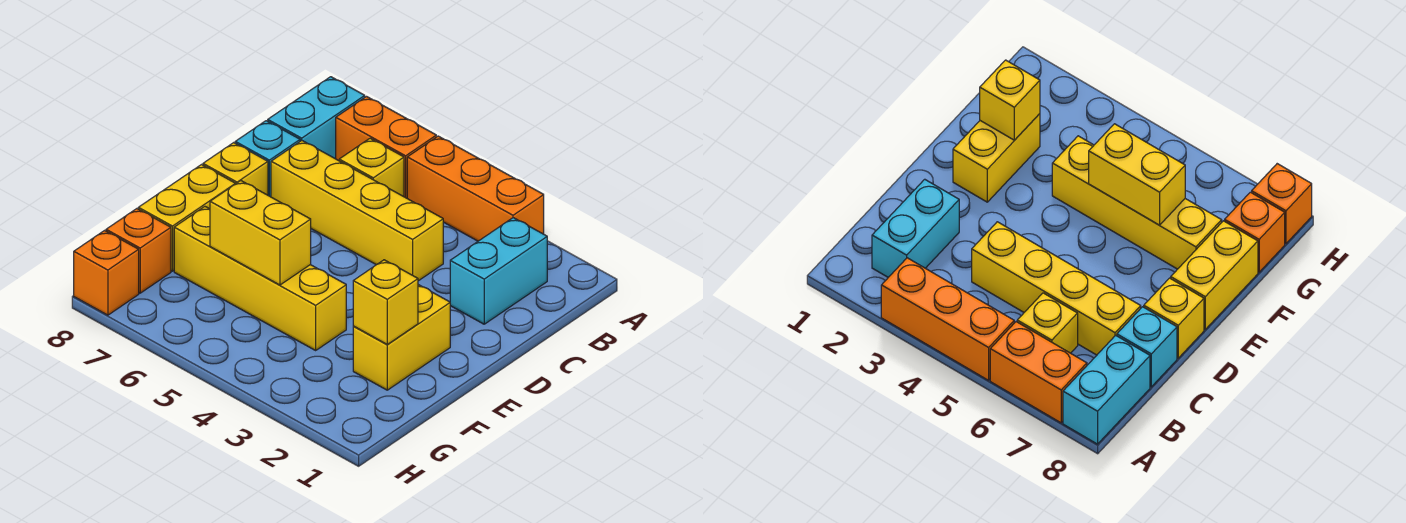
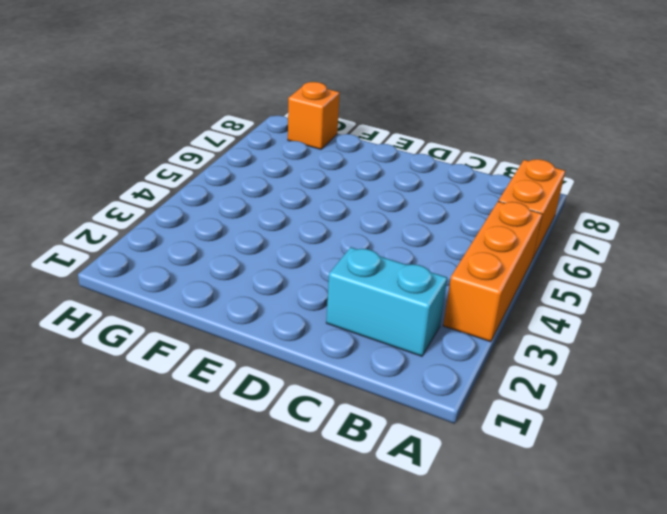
none -> cyan brick A8:B8 level 1
none -> yellow brick B6 level 1
none -> yellow brick C4:C7 level 1

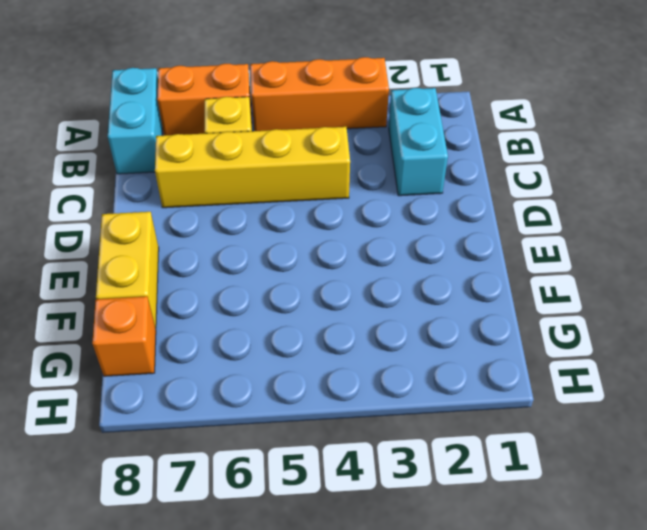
none -> cyan brick C8 level 1
none -> yellow brick D8 level 1
none -> yellow brick E2:F2 level 1

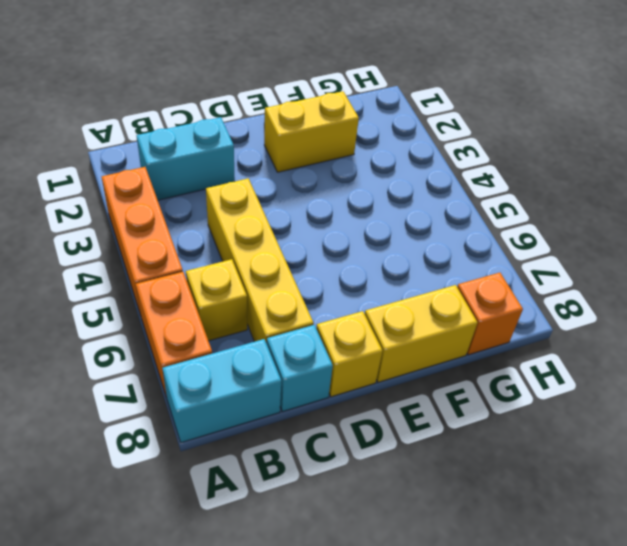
none -> yellow brick F4:F7 level 1
none -> orange brick H8 level 1
none -> yellow brick F2 level 2

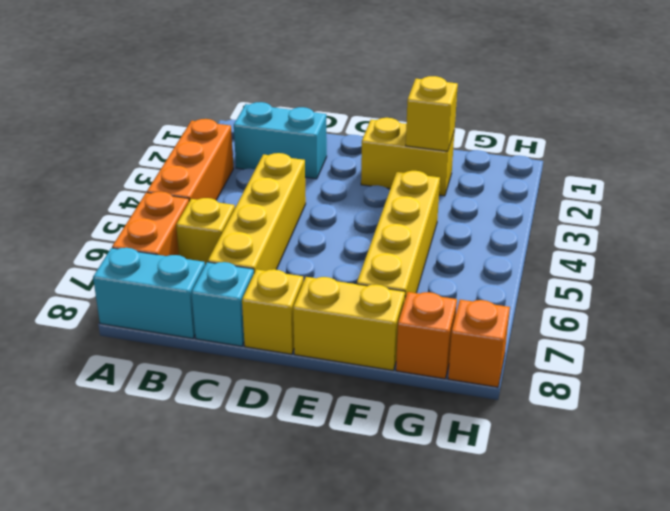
none -> yellow brick F5:F6 level 2

